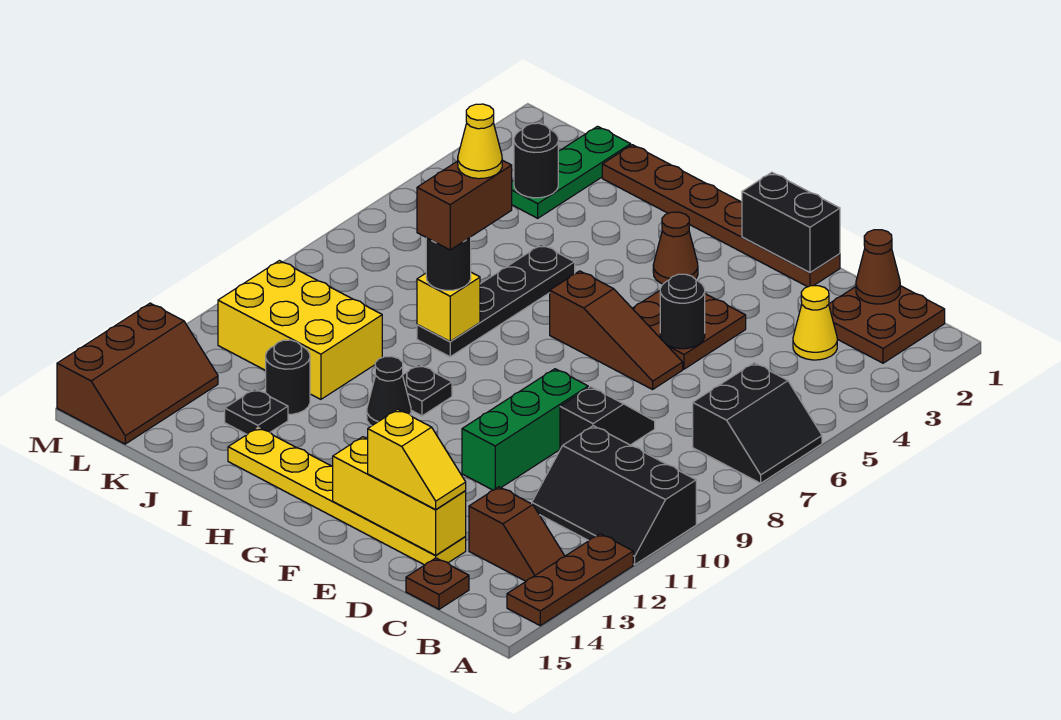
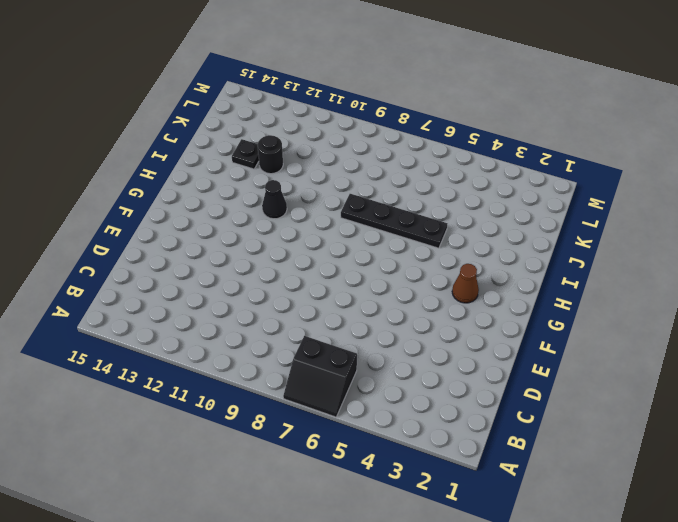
none -> black slope A10:C11 level 1 top 10
none -> brown plate A12:A14 level 1
none -> brown plate B1:C2 level 1
none -> brown slope B13:C13 level 1 top C

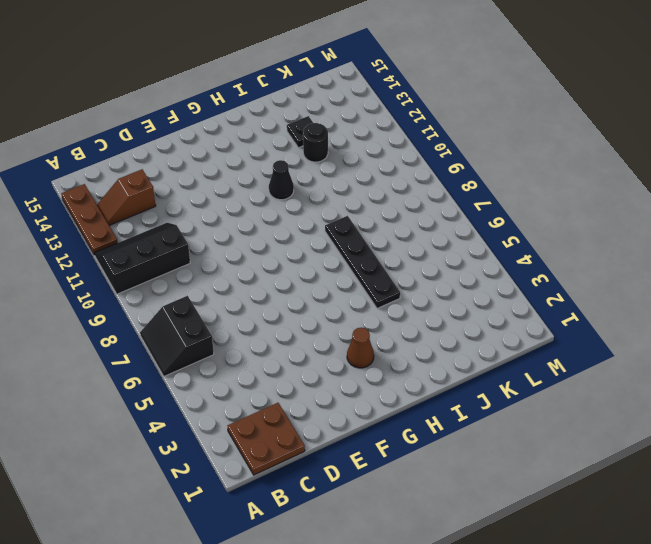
none -> yellow cone C3 level 1
none -> brown plate C15 level 1
none -> black slope D8:D9 level 1 top 9
none -> yellow plate D14:I14 level 1

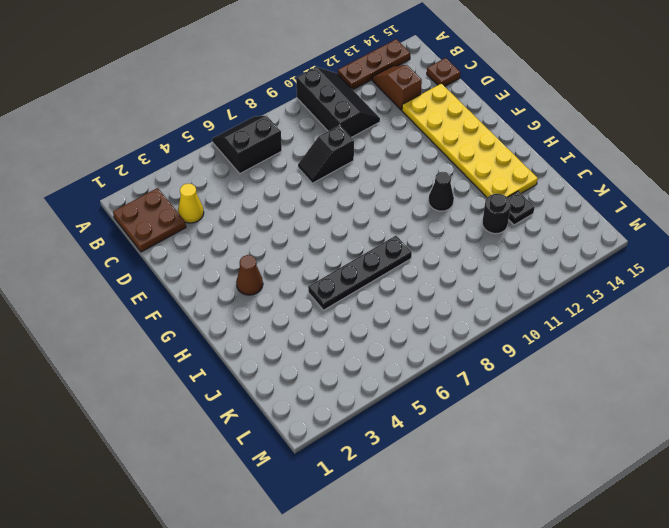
yellow plate D13:I14 level 1 -> yellow plate D14:I14 level 1
none -> brown plate E1:J1 level 1
none -> brown plate E4:F5 level 1
none -> brown slope E6:G6 level 1 top G
none -> green brick E9:E11 level 1

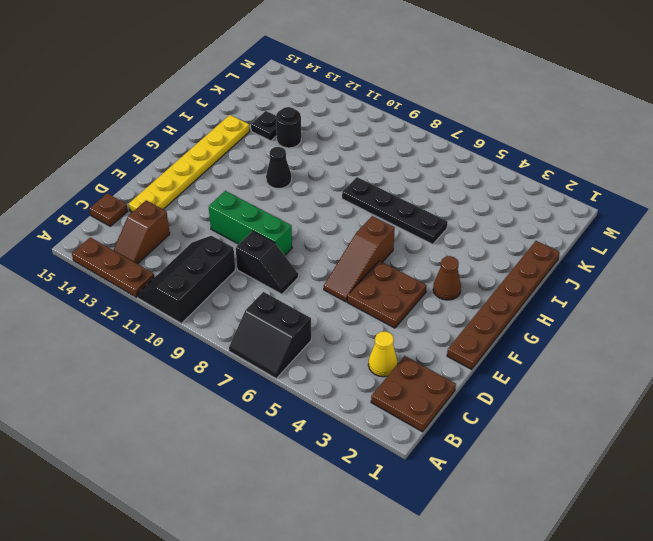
none -> black plate H10 level 1
none -> yellow brick J10:L11 level 1
none -> green plate K1:K3 level 1
none -> brown slope L13:M15 level 1 top M

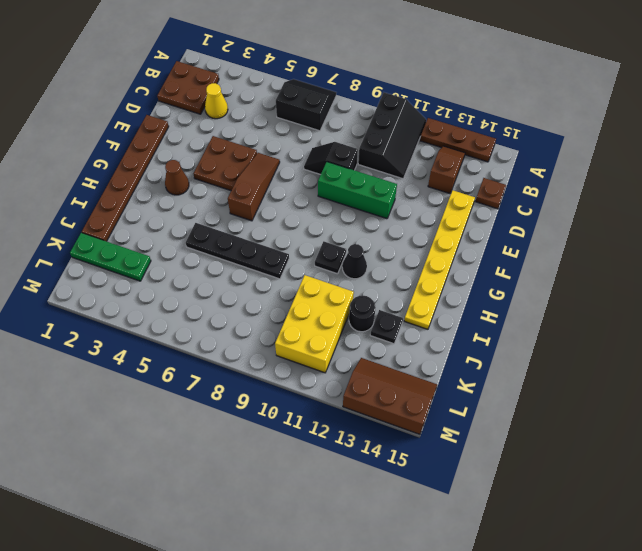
none -> brown cone C1 level 2
none -> yellow brick D14:F14 level 2
none -> black brick E1:F1 level 2
none -> black round brick E5 level 2

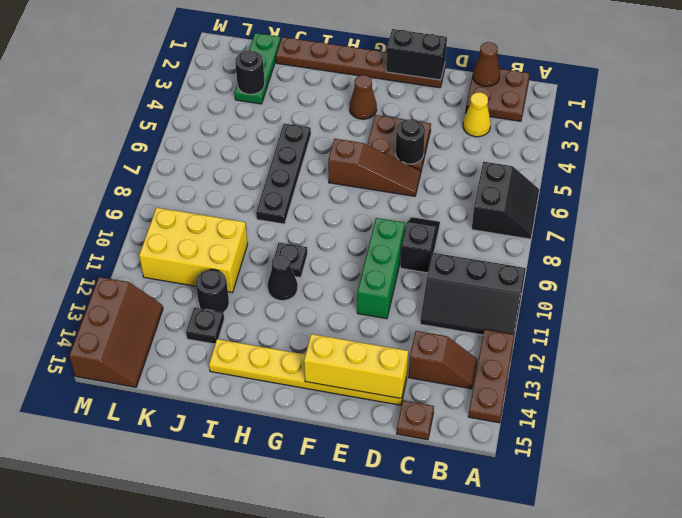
none -> yellow brick I8 level 2
none -> yellow slope D14:E14 level 3 top E
none -> black round brick I8 level 3
none -> brown brick I7:I8 level 4

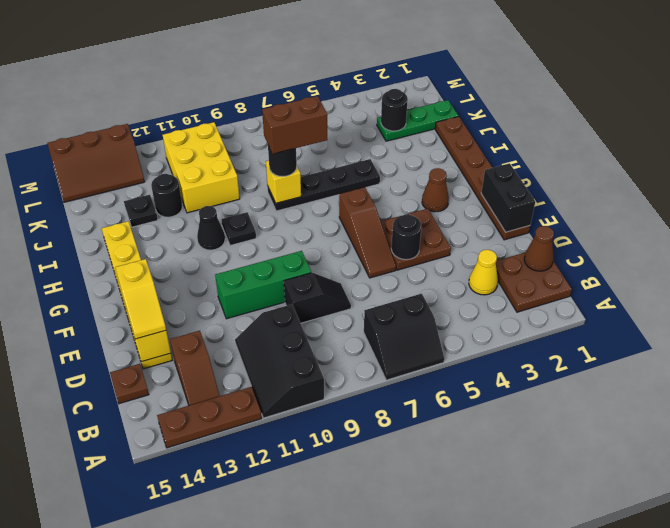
none -> yellow cone I7 level 5

